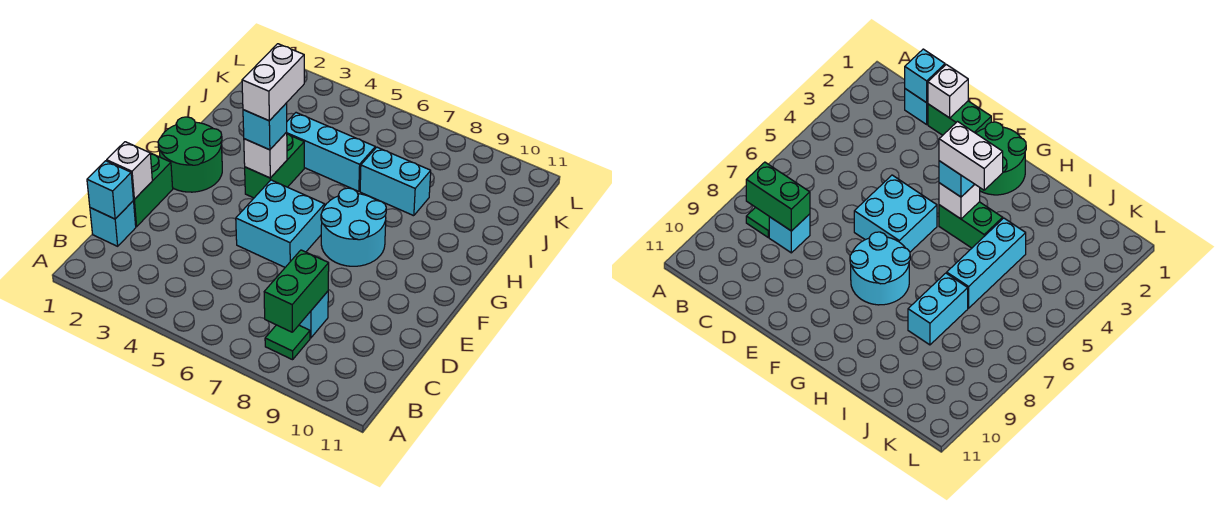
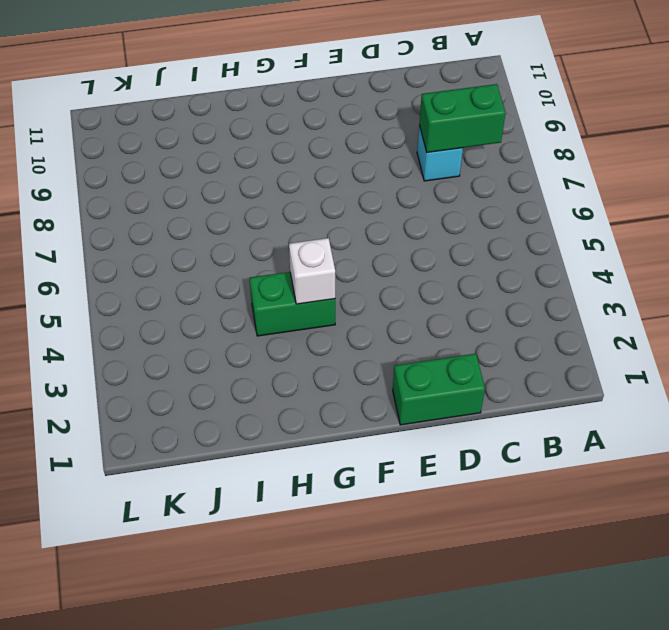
none -> green tile B8 level 1
none -> cyan brick C1 level 1
none -> cyan brick E5:F6 level 1

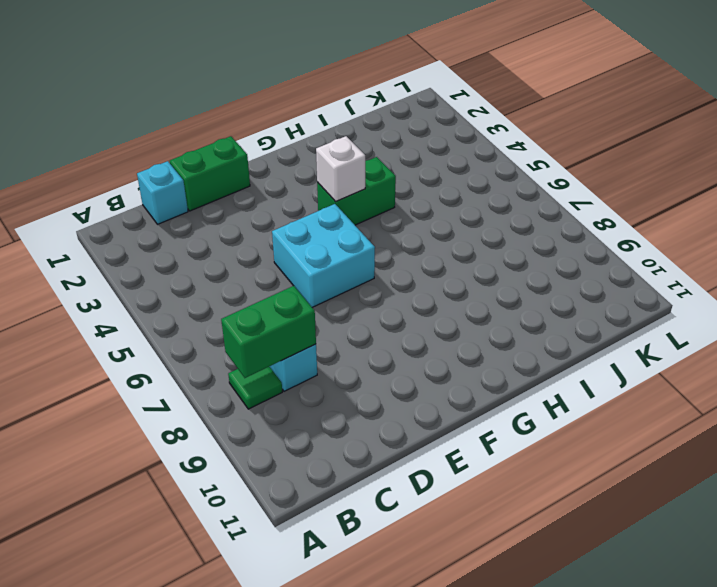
none -> green round brick F1:G2 level 1
none -> cyan round brick F7:G8 level 1
none -> cyan brick I4:I6 level 1

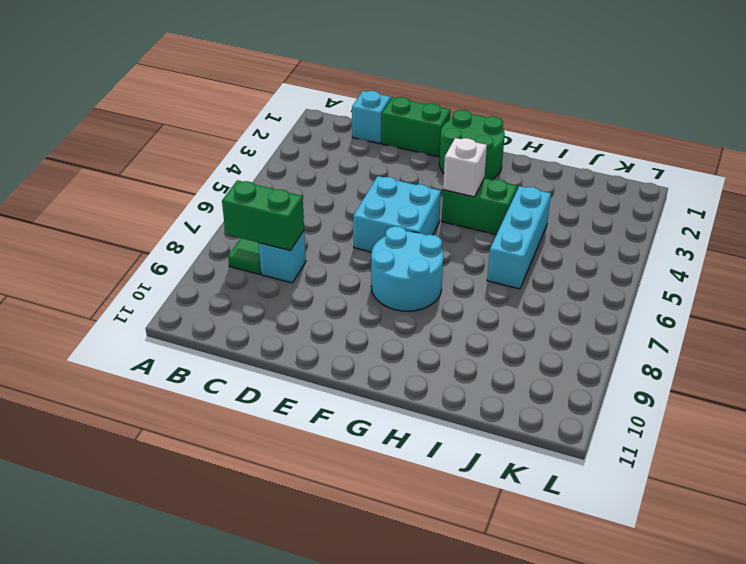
none -> cyan brick I7:I8 level 1
none -> cyan brick C1 level 2
none -> white brick D1 level 2

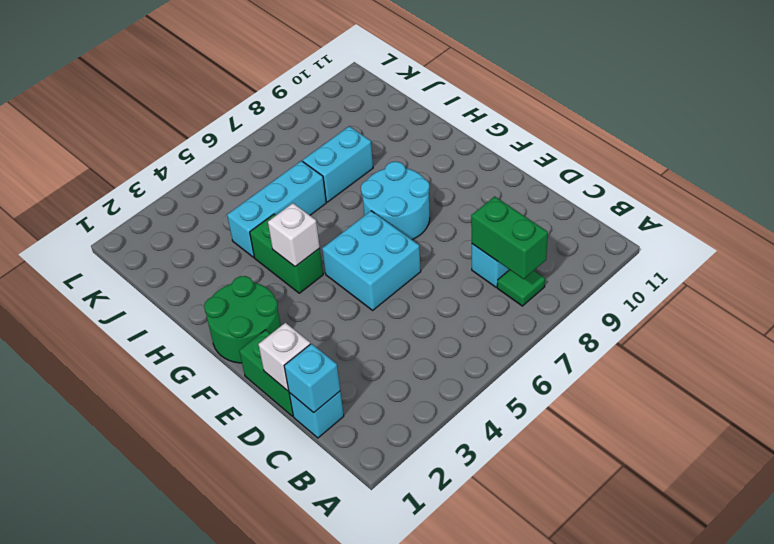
none -> cyan brick G4 level 3
none -> white brick G4:H4 level 4

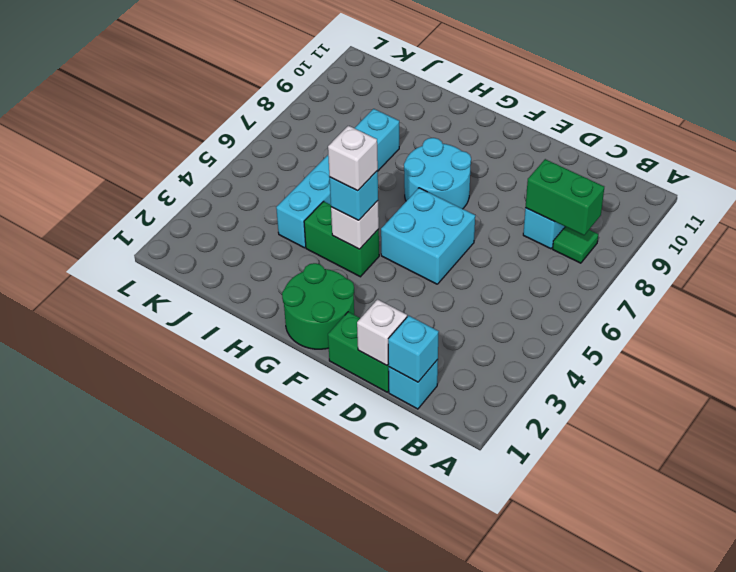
white brick G4 level 4 -> white brick G4:H4 level 4

